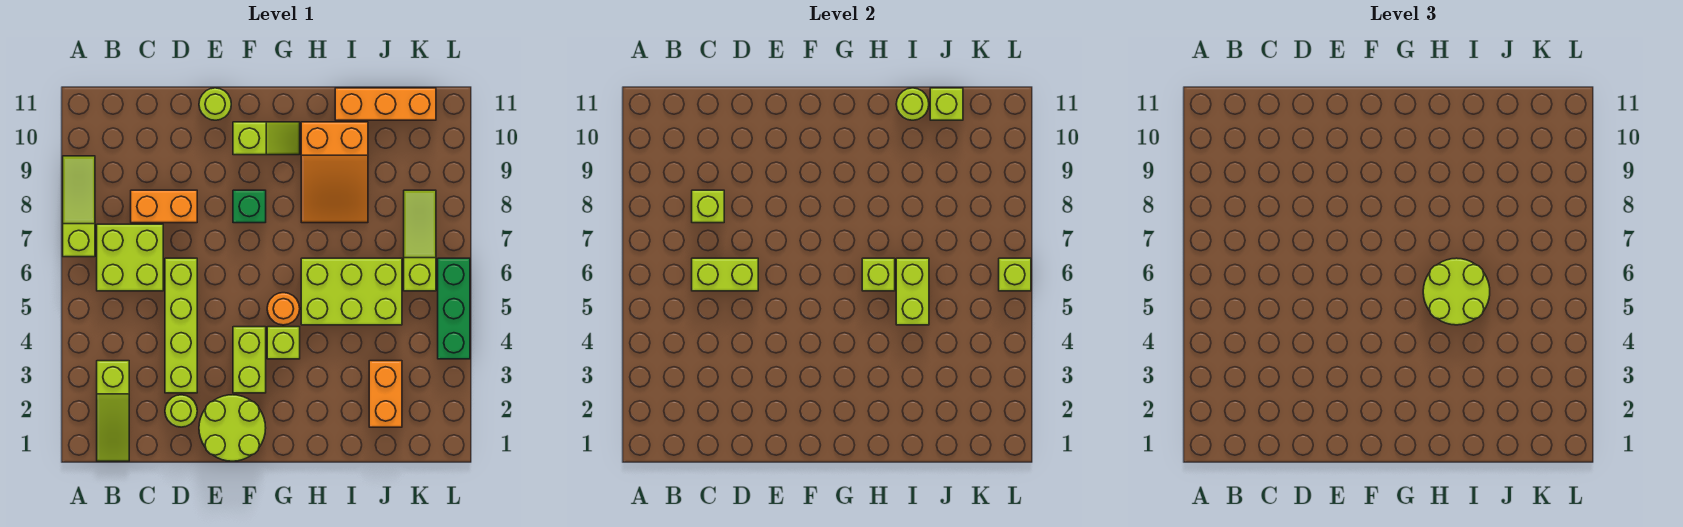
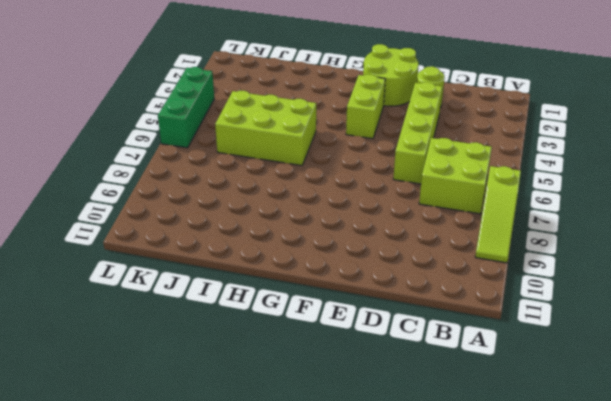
none -> lime slope B1:B3 level 1 top 3
none -> orange brick C8:D8 level 1
none -> lime round brick E11 level 1

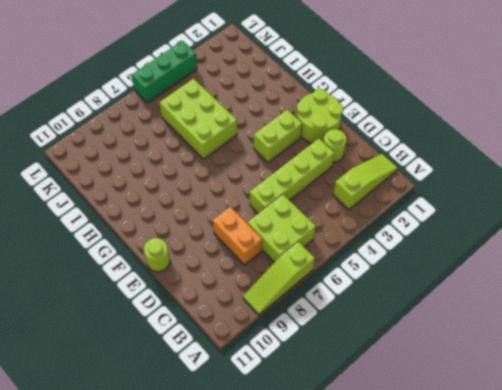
none -> green brick F8 level 1
none -> lime slope F10:G10 level 1 top F
none -> lime brick G4 level 1

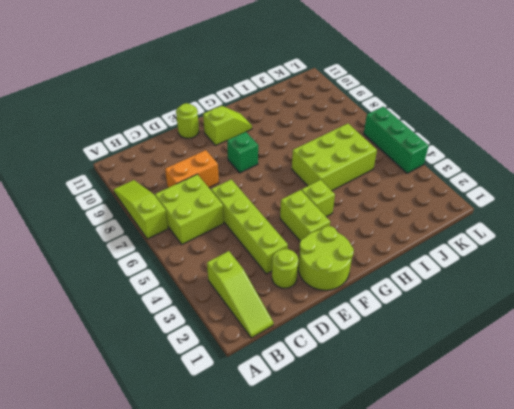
none -> orange round brick G5 level 1
none -> orange slope H8:I10 level 1 top 10
none -> orange brick I11:K11 level 1

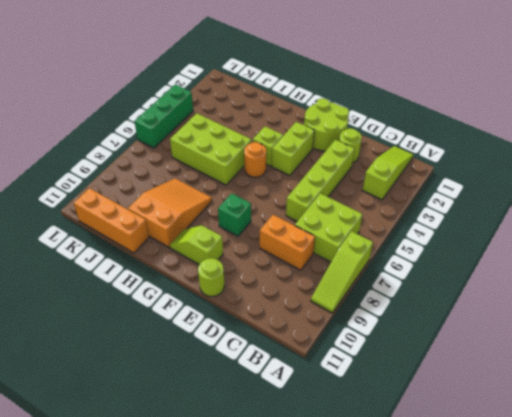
none -> orange brick J2:J3 level 1
none -> lime slope K6:K8 level 1 top 6
none -> lime brick C6:D6 level 2

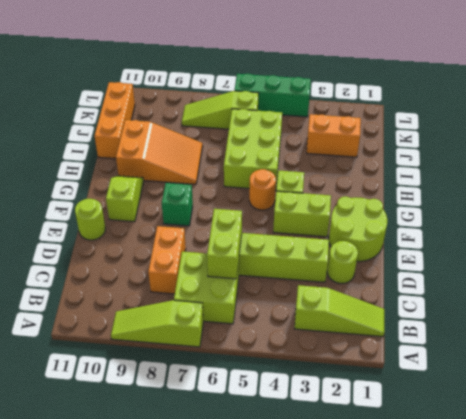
none -> lime brick C8 level 2
none -> lime brick H6 level 2
none -> lime brick I5:I6 level 2

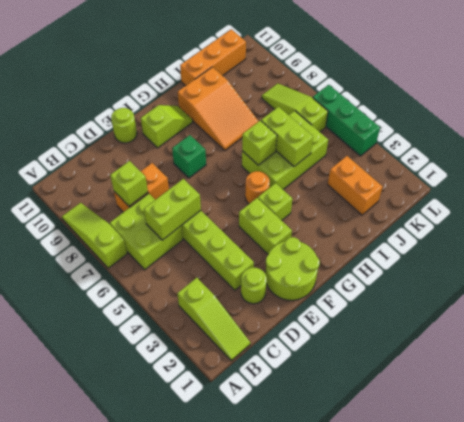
none -> lime round brick I11 level 2
none -> lime brick J11 level 2
none -> lime brick L6 level 2

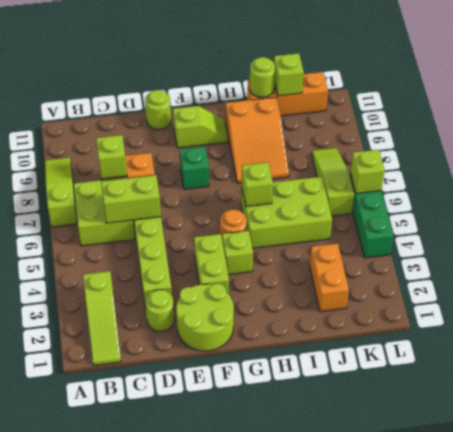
none -> lime brick I5:I6 level 2
none -> lime round brick H5:I6 level 3

